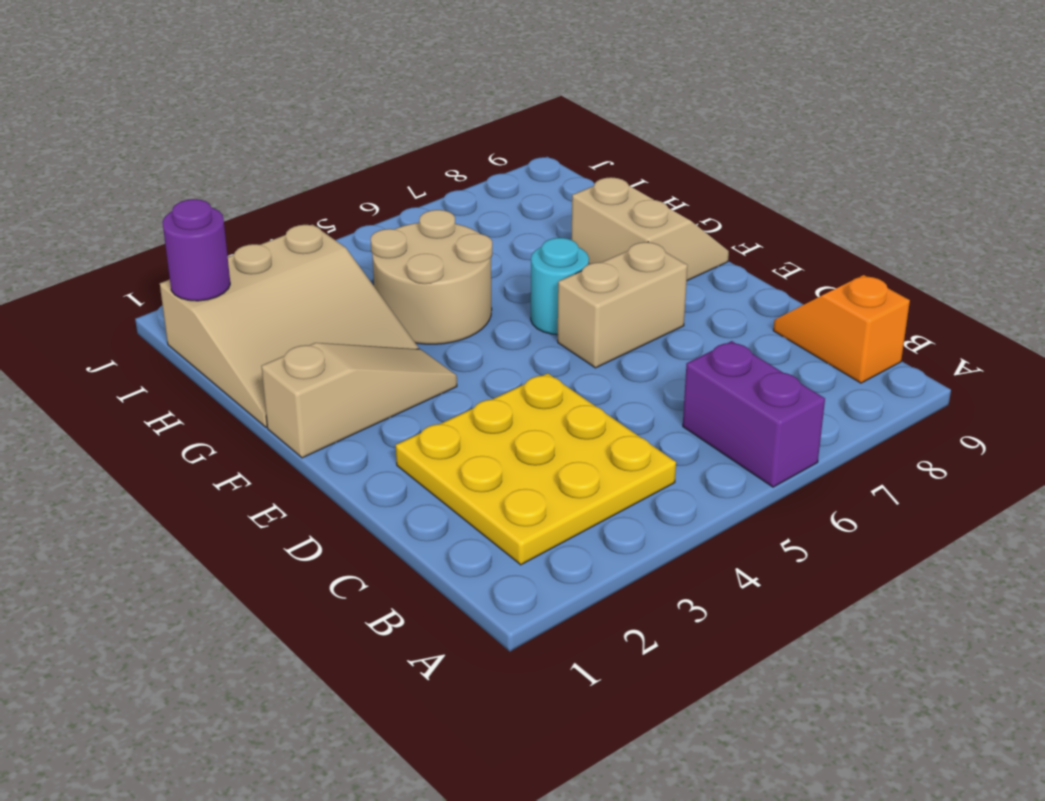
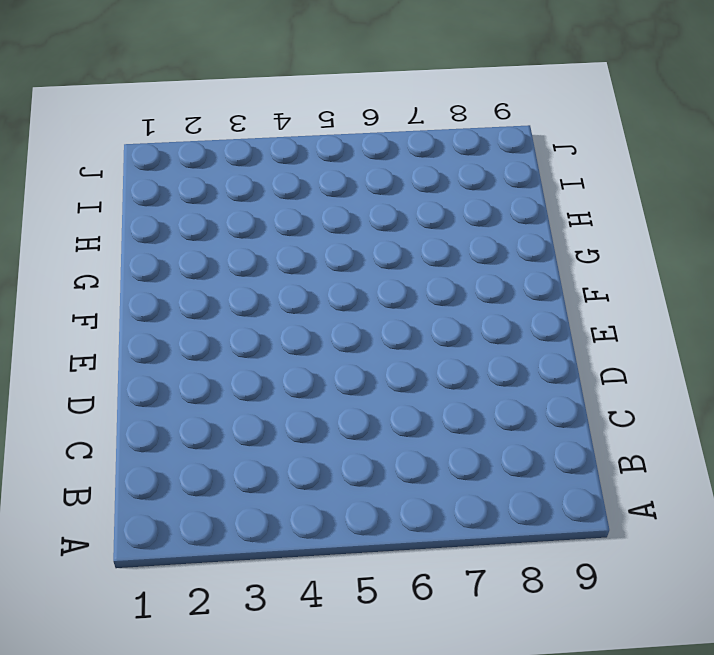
none -> purple brick A6:B6 level 1
none -> yellow plate B2:D4 level 1

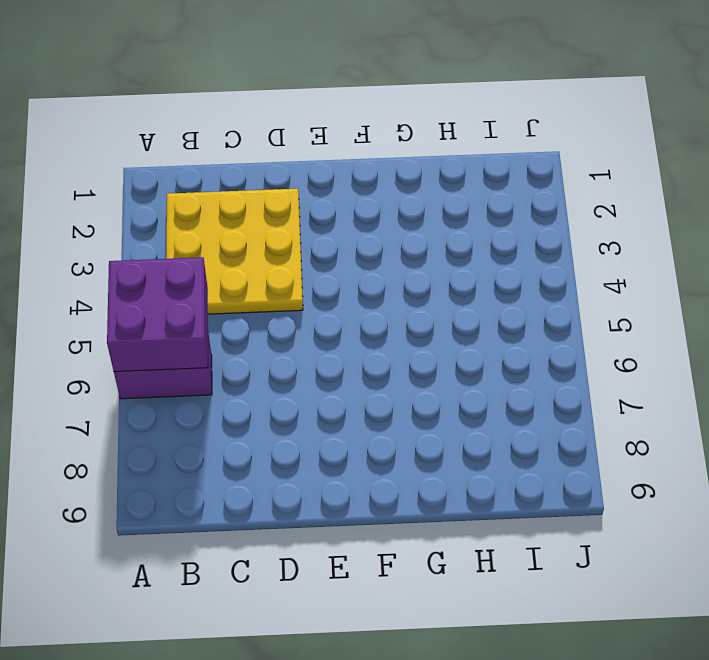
purple brick A5:B6 level 2 -> none
none -> orange slope B9:C9 level 1 top B
none -> tan brick E6:E7 level 1

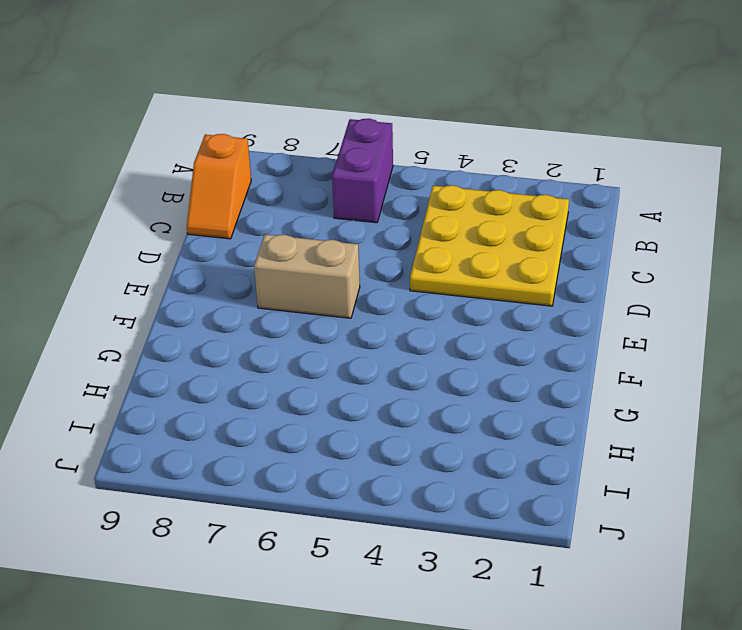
none -> tan slope F1:F3 level 1 top 1
none -> cyan round brick F6 level 1

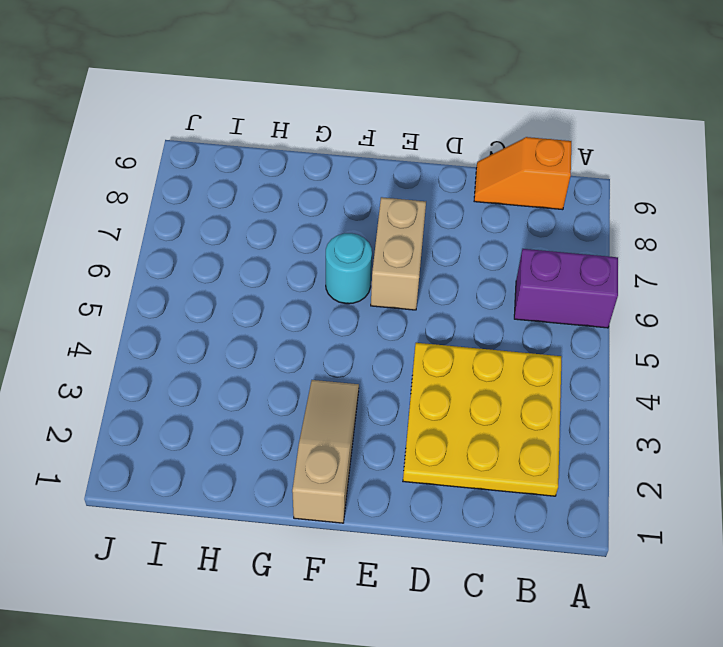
none -> tan slope F8:G9 level 1 top 8
none -> tan slope G1:I3 level 1 top I

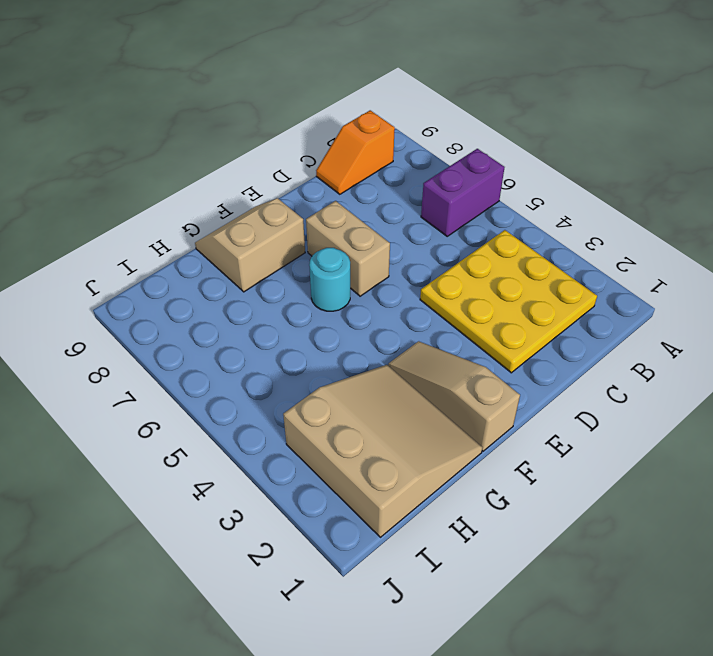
none -> tan round brick G4:H5 level 1
none -> purple round brick I1 level 2

